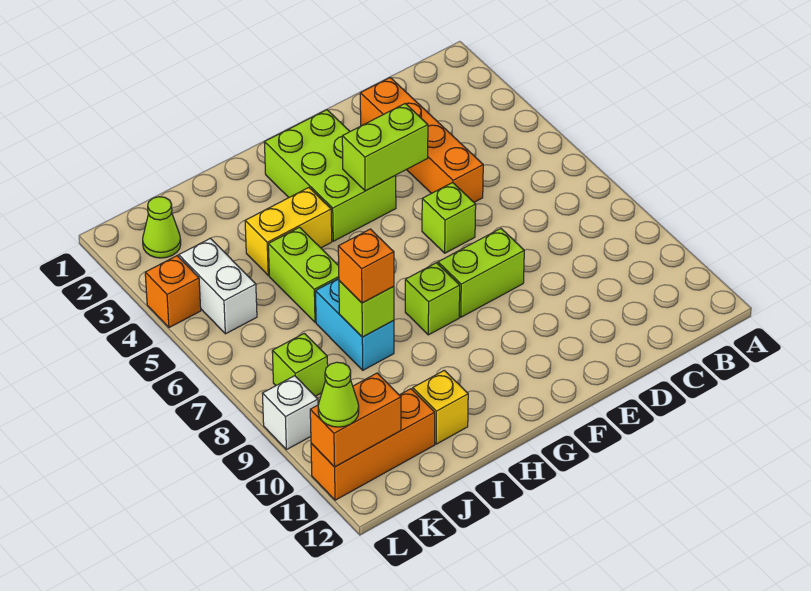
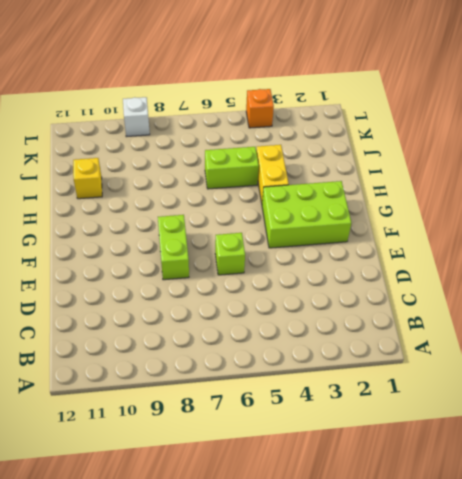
none -> orange brick D2:D5 level 1
none -> lime brick G8 level 1
none -> cyan brick I7:I8 level 1

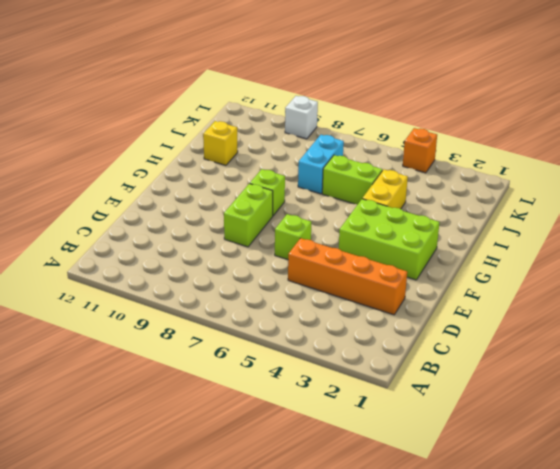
cyan brick I7:J7 level 1 -> cyan brick I7:I8 level 1
none -> orange brick J11:L11 level 1
none -> lime cone K2 level 1
none -> white brick K4:K5 level 1

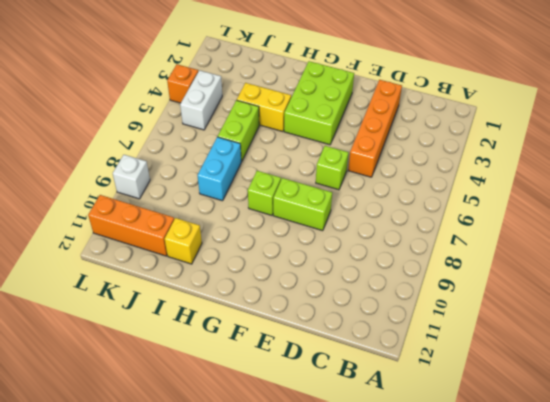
none -> lime cone K2 level 1
none -> lime brick K8 level 1
none -> lime brick E4:F4 level 2

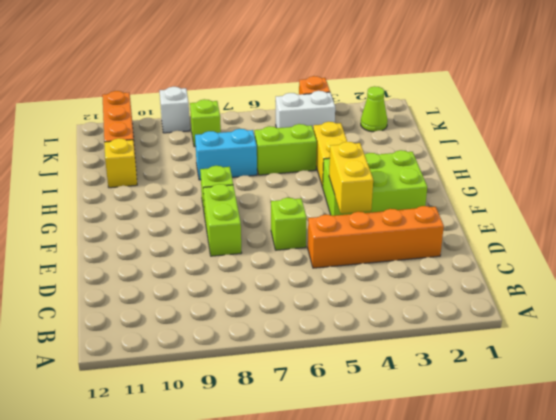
yellow brick E4:F4 level 2 -> lime brick E4:F4 level 2
none -> lime brick I8 level 2
none -> orange brick K11:L11 level 2
none -> orange brick I8 level 3

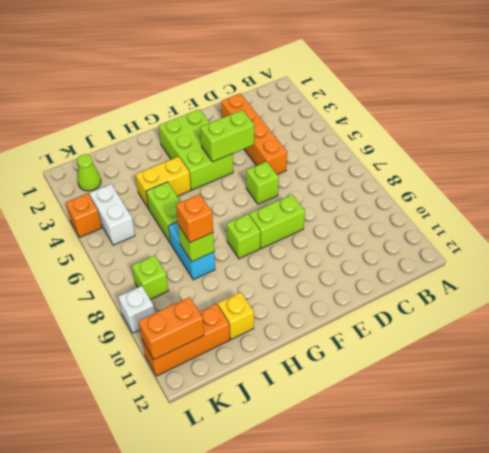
none -> lime cone L11 level 3

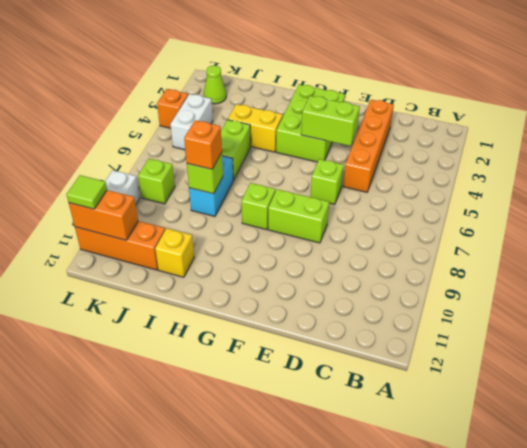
lime tile L11 level 3 -> lime cone L11 level 3

